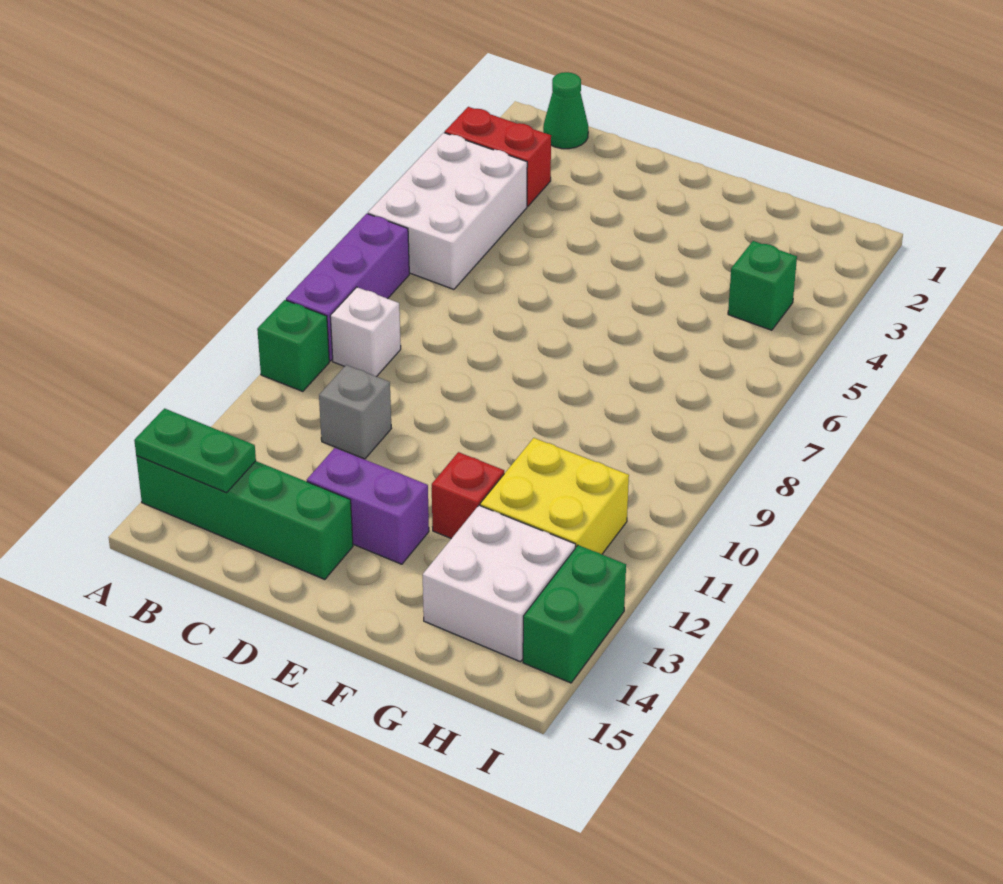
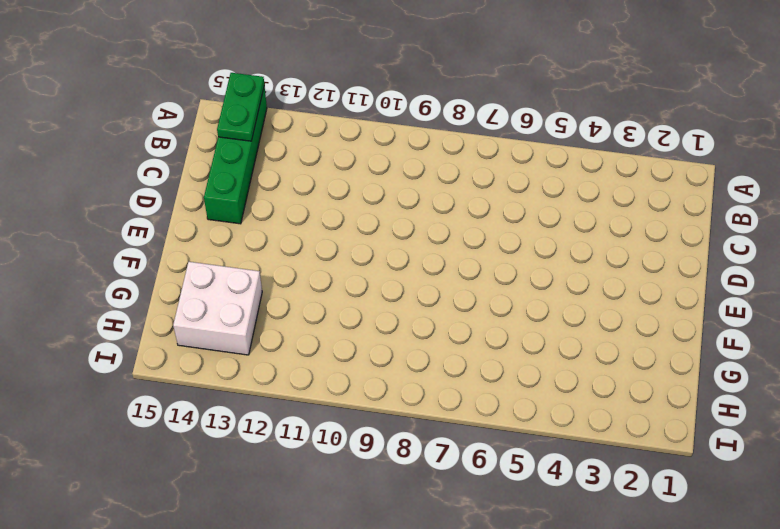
none -> red brick A3:B3 level 1
none -> white brick A4:B6 level 1
none -> purple brick A7:A9 level 1

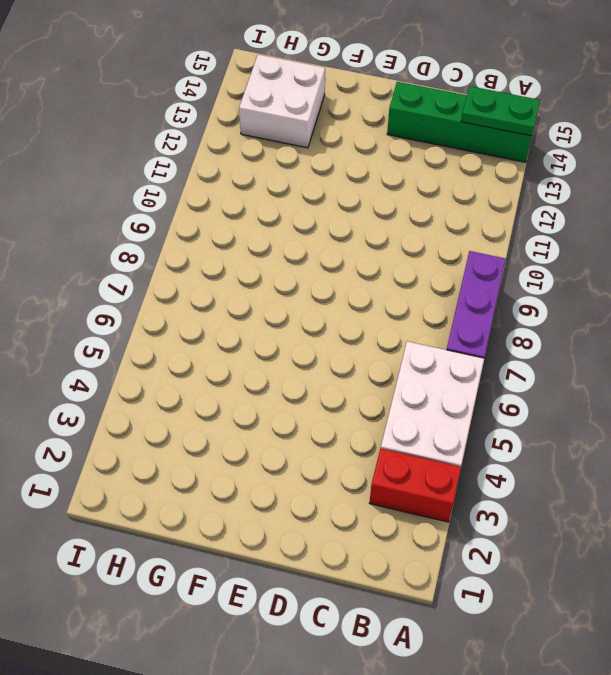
none -> green brick A10 level 1
none -> green cone B1 level 1
none -> white brick B9 level 1

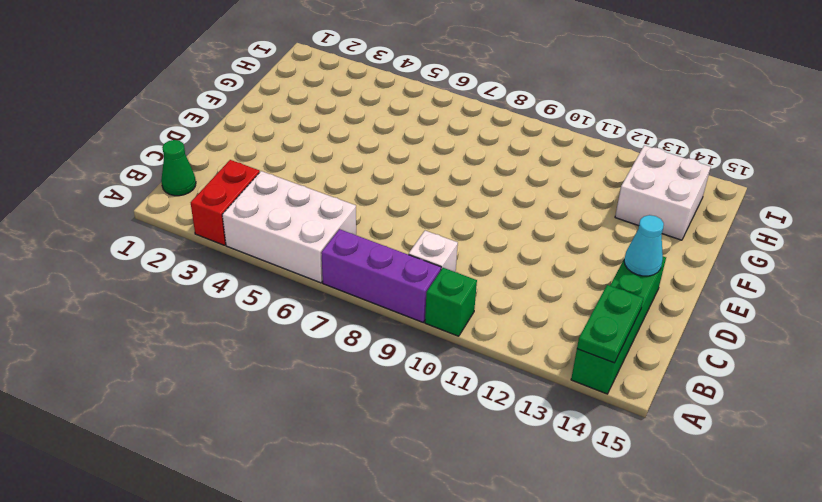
cyan cone D14 level 2 -> none
none -> grey brick C11 level 1
none -> purple brick D13:E13 level 1
none -> red brick F12 level 1

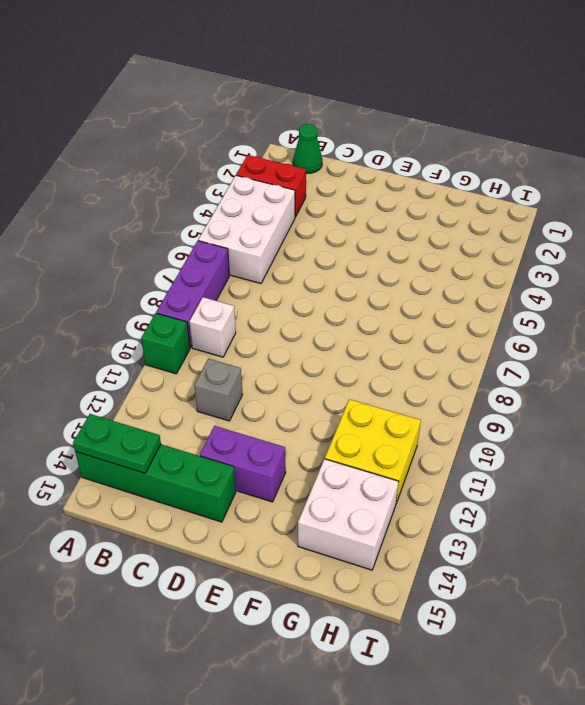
none -> red brick F12 level 1
none -> green brick H4 level 1
none -> green brick I13:I14 level 1

